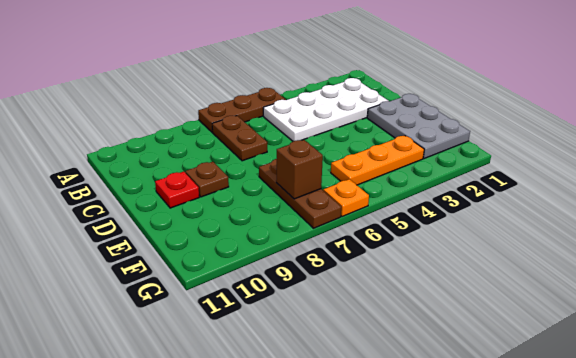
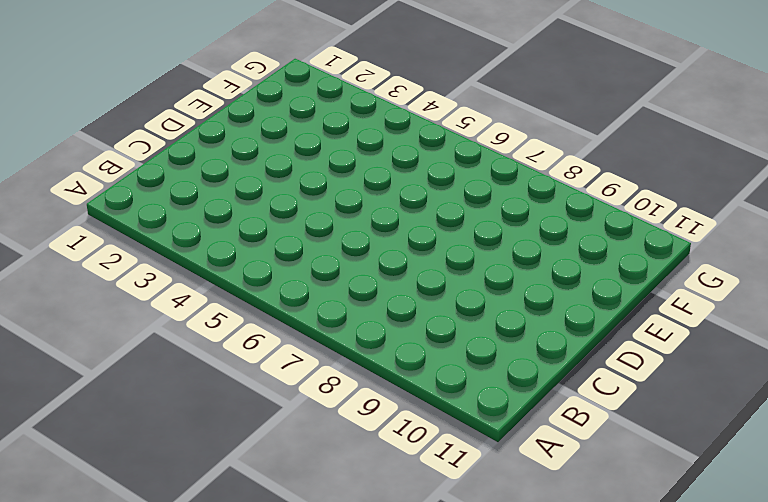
none -> brown plate A5:A7 level 1
none -> white plate B2:C5 level 1

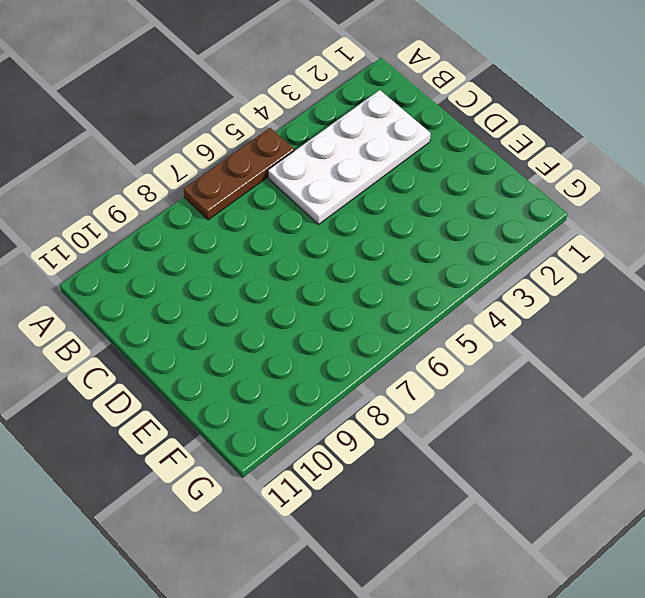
none -> brown plate B7:C7 level 1
none -> grey plate D1:F2 level 1

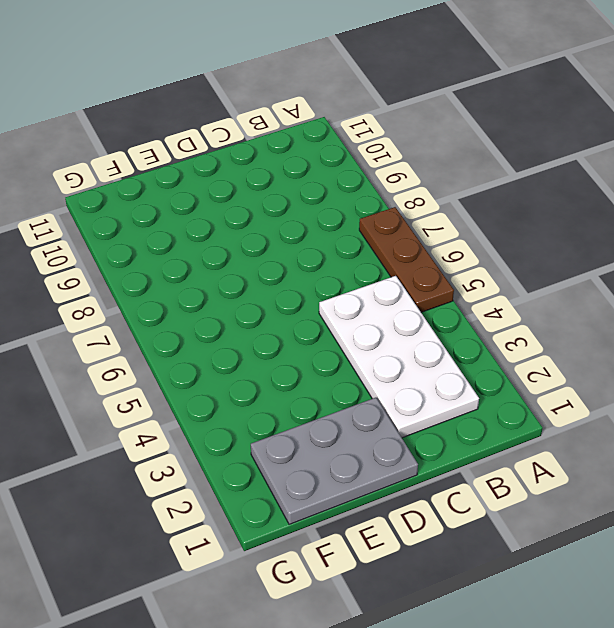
none -> brown plate B7:C7 level 1
none -> brown plate D9 level 1

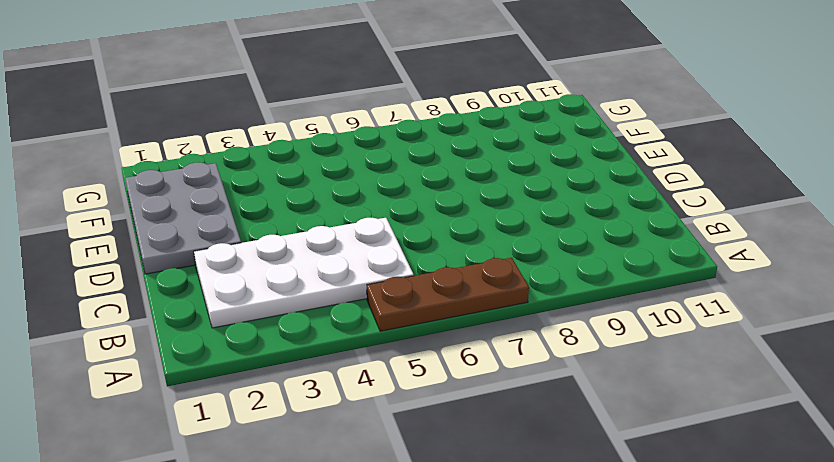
none -> brown plate B7:C7 level 1
none -> brown plate D9 level 1

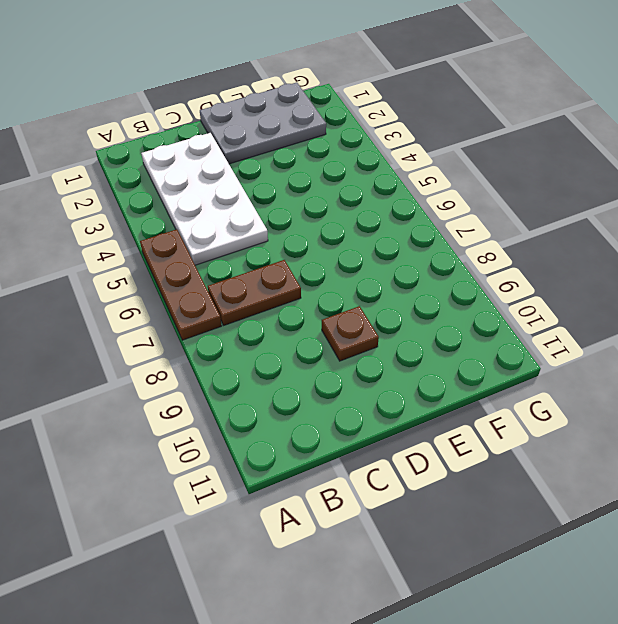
none -> red plate D10 level 1
none -> brown plate E7:G7 level 1

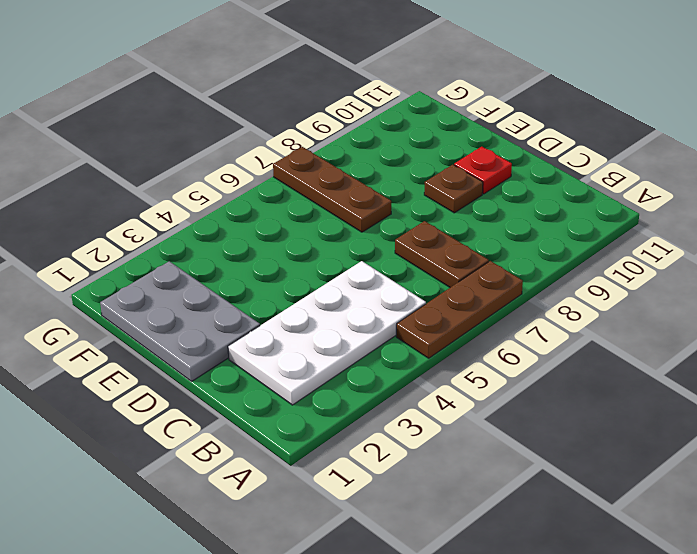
none -> orange plate F3:F5 level 1
none -> orange plate G6 level 1

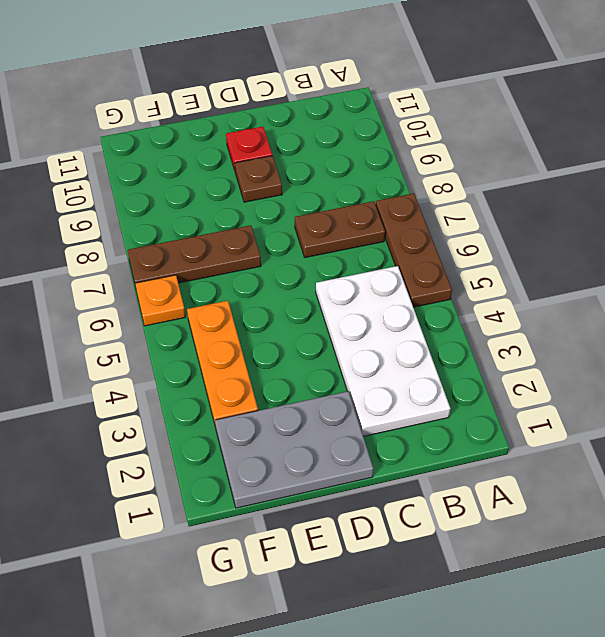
none -> brown brick F7 level 2

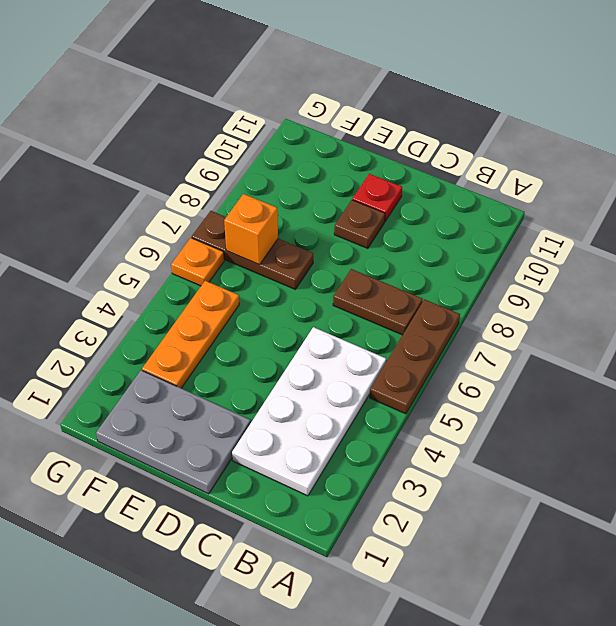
orange brick F7 level 2 -> brown brick F7 level 2

